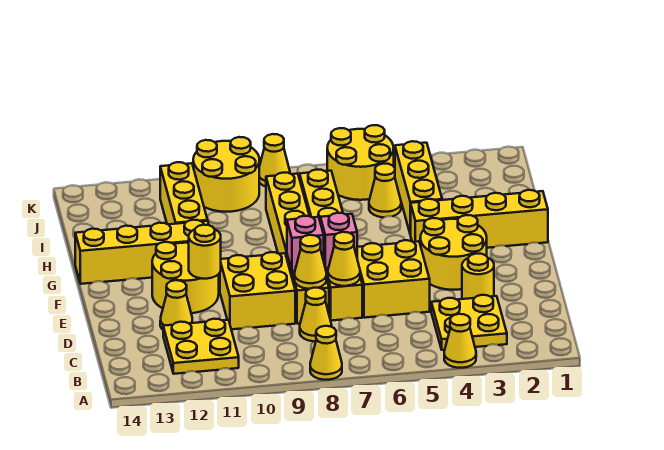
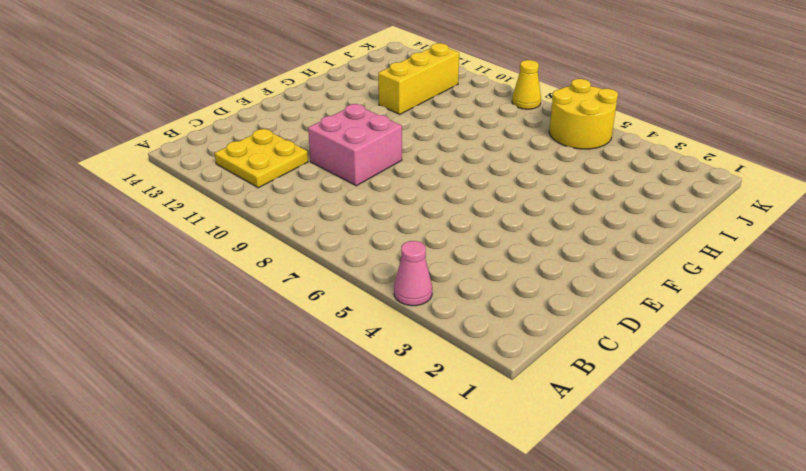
pink cone A4 level 1 -> yellow cone A4 level 1
pink brick D9:E10 level 1 -> yellow brick D9:E10 level 1
none -> yellow cone A8 level 1
none -> yellow plate B3:C4 level 1
none -> yellow cone C8 level 1

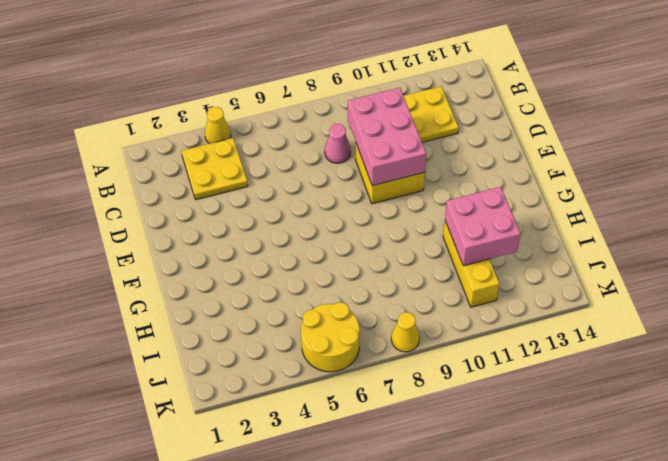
pink cone C8 level 1 -> yellow cone C8 level 1
pink brick C9:E10 level 2 -> none
pink brick H11:I12 level 2 -> none
none -> yellow cone A8 level 1
none -> yellow round brick D3 level 1
none -> yellow brick D5:E6 level 1

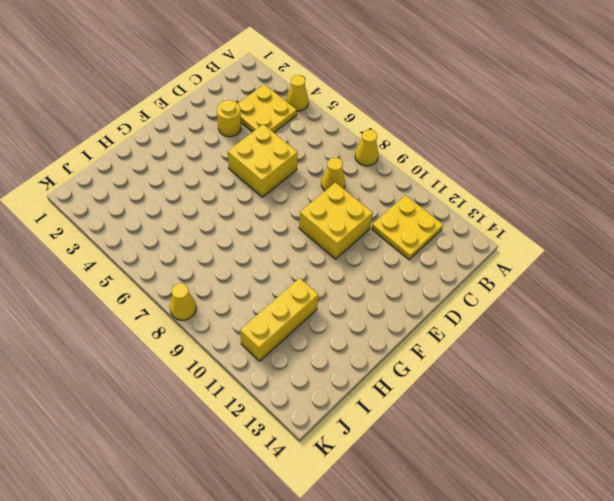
none -> yellow brick D7:I7 level 1
none -> yellow brick D8:I8 level 1
none -> yellow cone D12 level 1

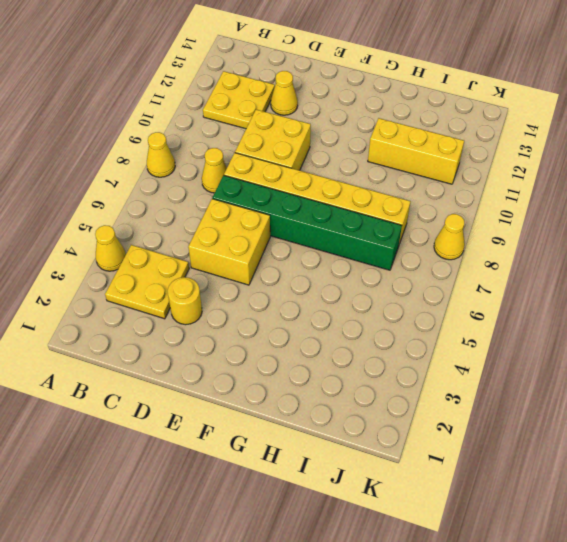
green brick D7:I7 level 1 -> yellow brick D7:I7 level 1
none -> yellow round brick E3:F4 level 1
none -> yellow round brick E11:F12 level 1
none -> yellow brick G1:G4 level 1

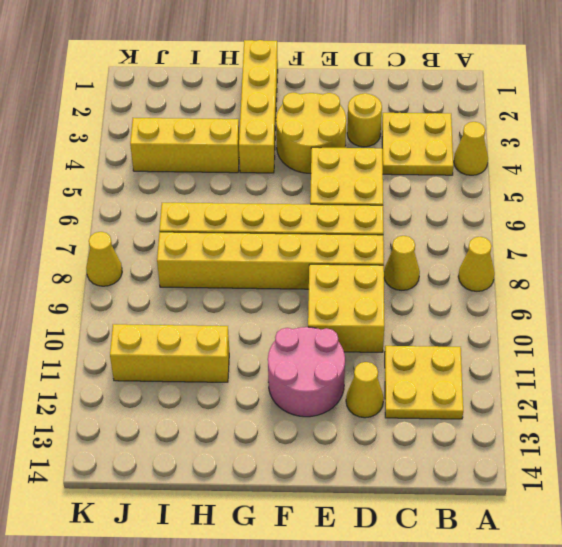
pink round brick E11:F12 level 1 -> yellow round brick E11:F12 level 1
none -> yellow brick G11:G14 level 1
none -> yellow cone I5 level 1
none -> yellow round brick J5:K6 level 1

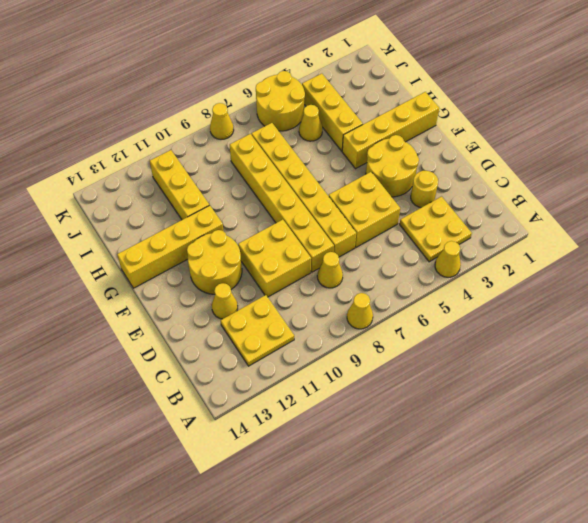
none -> yellow round brick J9:K10 level 1
none -> yellow cone D7 level 2
none -> yellow cone D8 level 2

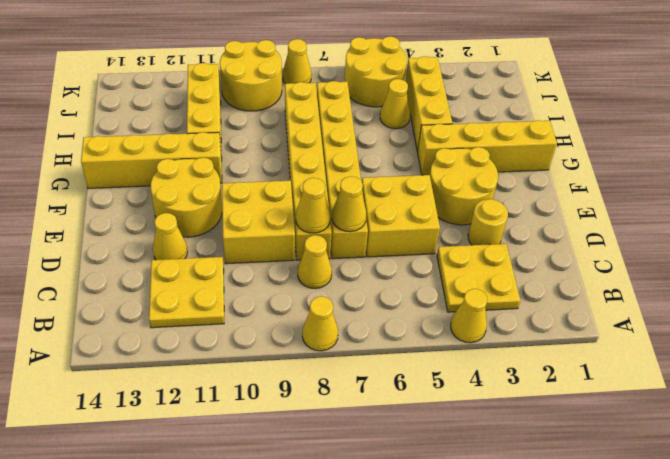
none -> pink brick E7 level 2
none -> pink brick E8 level 2
none -> yellow round brick E11 level 2

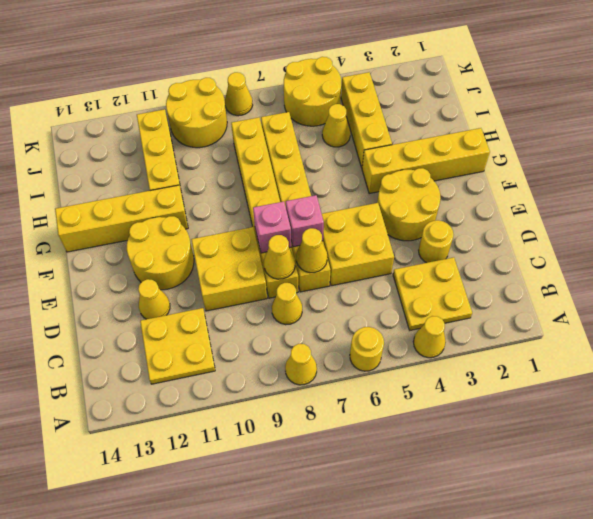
yellow round brick A6 level 1 -> yellow round brick E11 level 2

